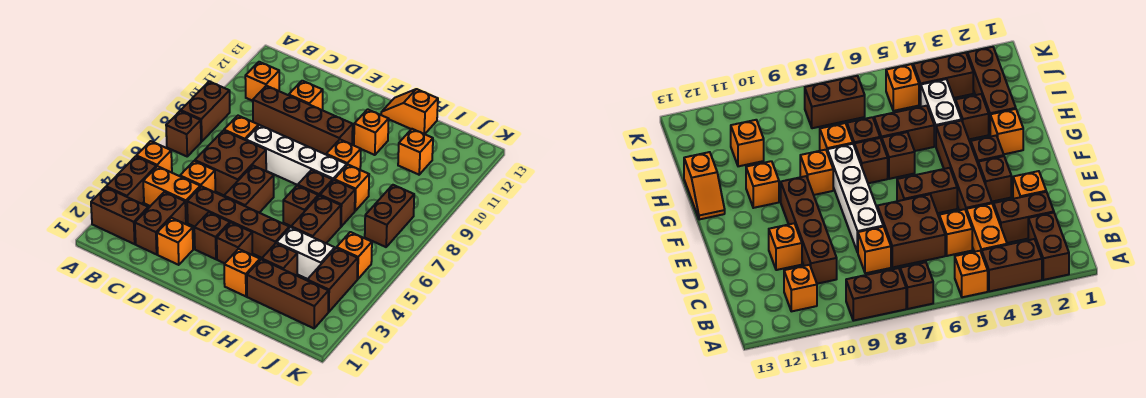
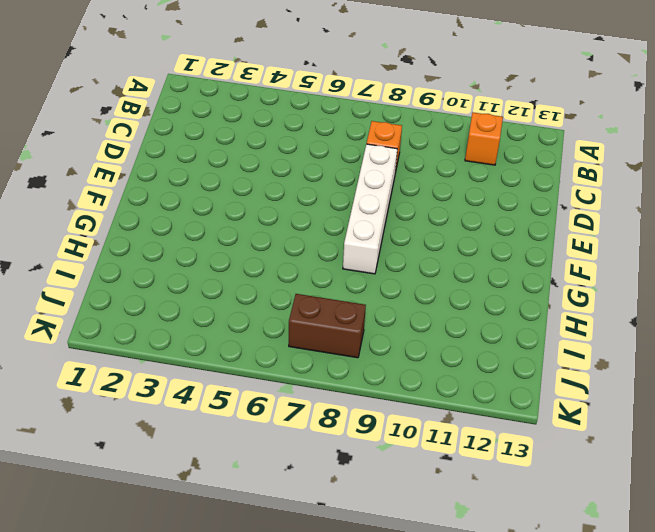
none -> brown brick A2:B2 level 1
none -> brown brick A3:A4 level 1
none -> orange brick A5 level 1
none -> brown brick A7 level 1

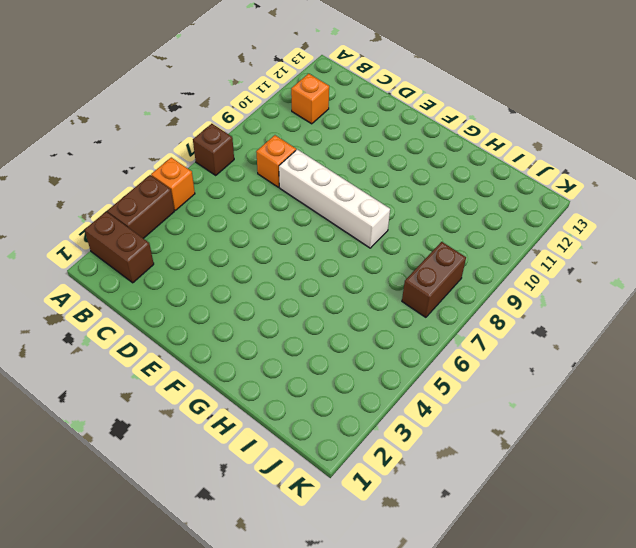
none -> brown brick A8:A9 level 1
none -> orange brick B4:C4 level 1
none -> brown brick C2:C3 level 1
none -> orange brick C5 level 1

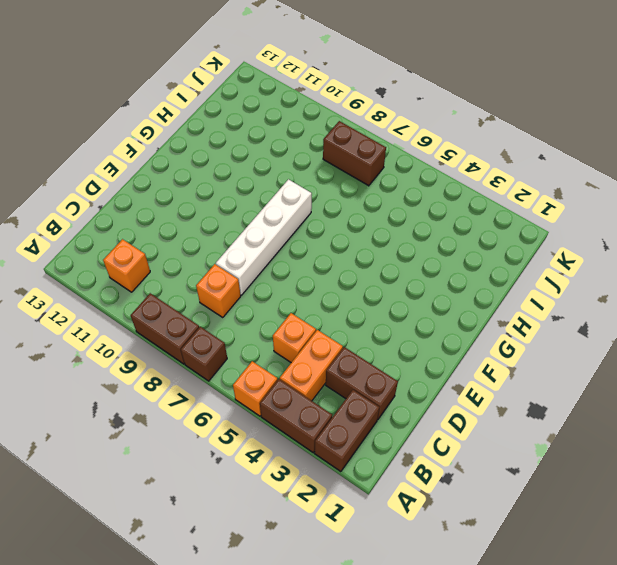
none -> brown brick C6:D7 level 1
none -> brown brick C10:F10 level 1
none -> orange brick D2 level 1
none -> brown brick D4:G4 level 1

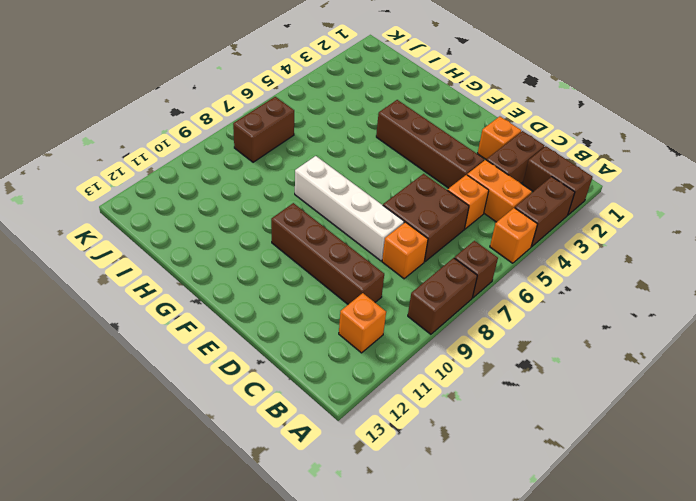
none -> orange brick D11 level 1
none -> brown brick E3 level 1
none -> brown brick E5:E6 level 1
none -> brown brick F3 level 1

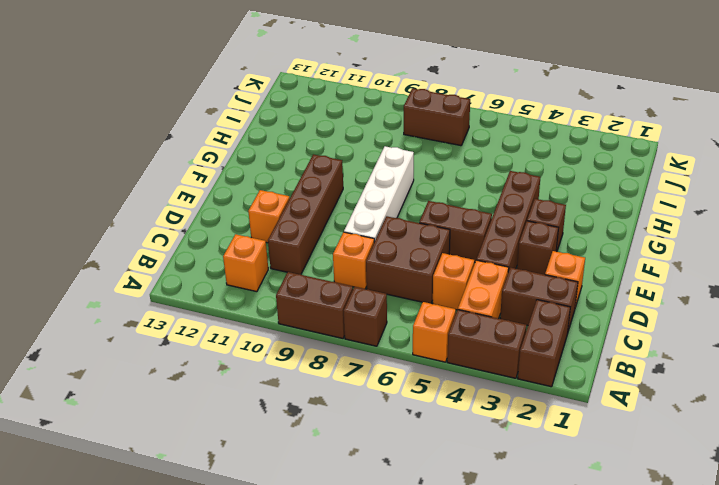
none -> orange brick G2 level 1
none -> brown brick G6 level 1
none -> brown brick G7 level 1
none -> orange brick G9 level 1

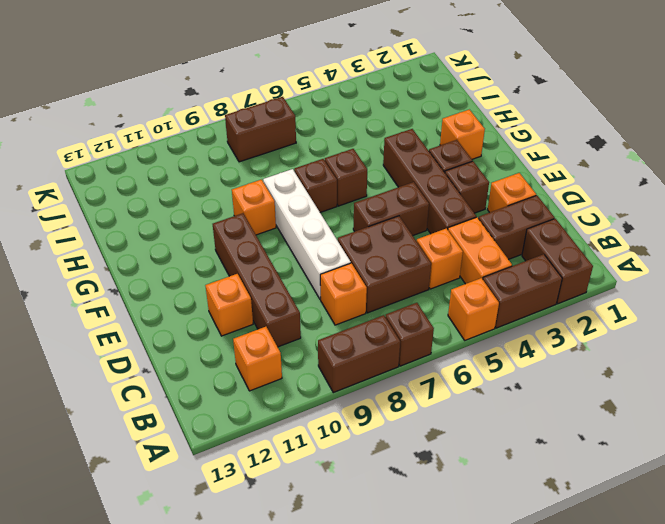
none -> orange brick G11 level 1
none -> orange slope G13:H13 level 1 top H
none -> brown brick H2:J2 level 1
none -> brown brick H3 level 1

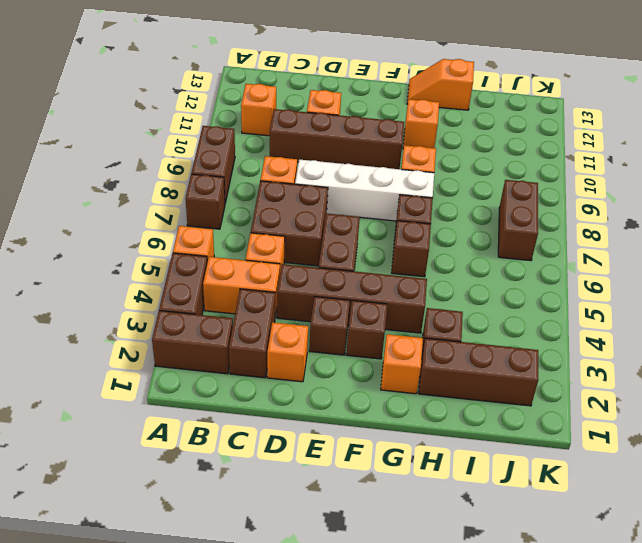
none -> white brick H4:I4 level 1
none -> brown brick H5:H6 level 1
none -> brown brick H7 level 1
none -> orange brick H8 level 1

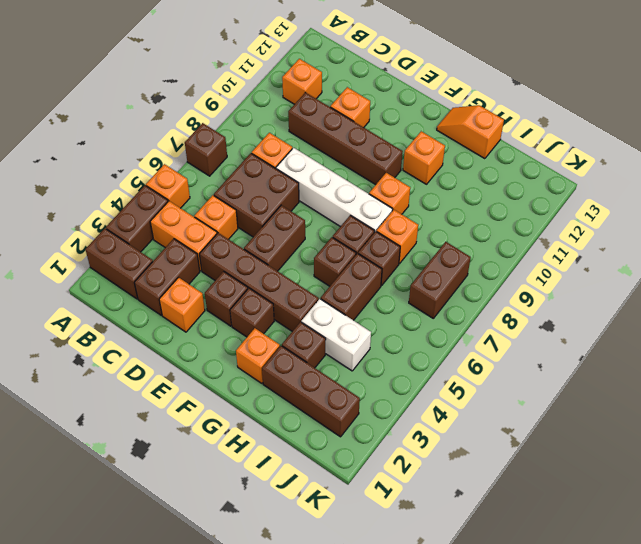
none -> brown brick A8:A9 level 1
none -> orange brick I11 level 1
none -> brown brick J3:J4 level 1
none -> orange brick J5 level 1

